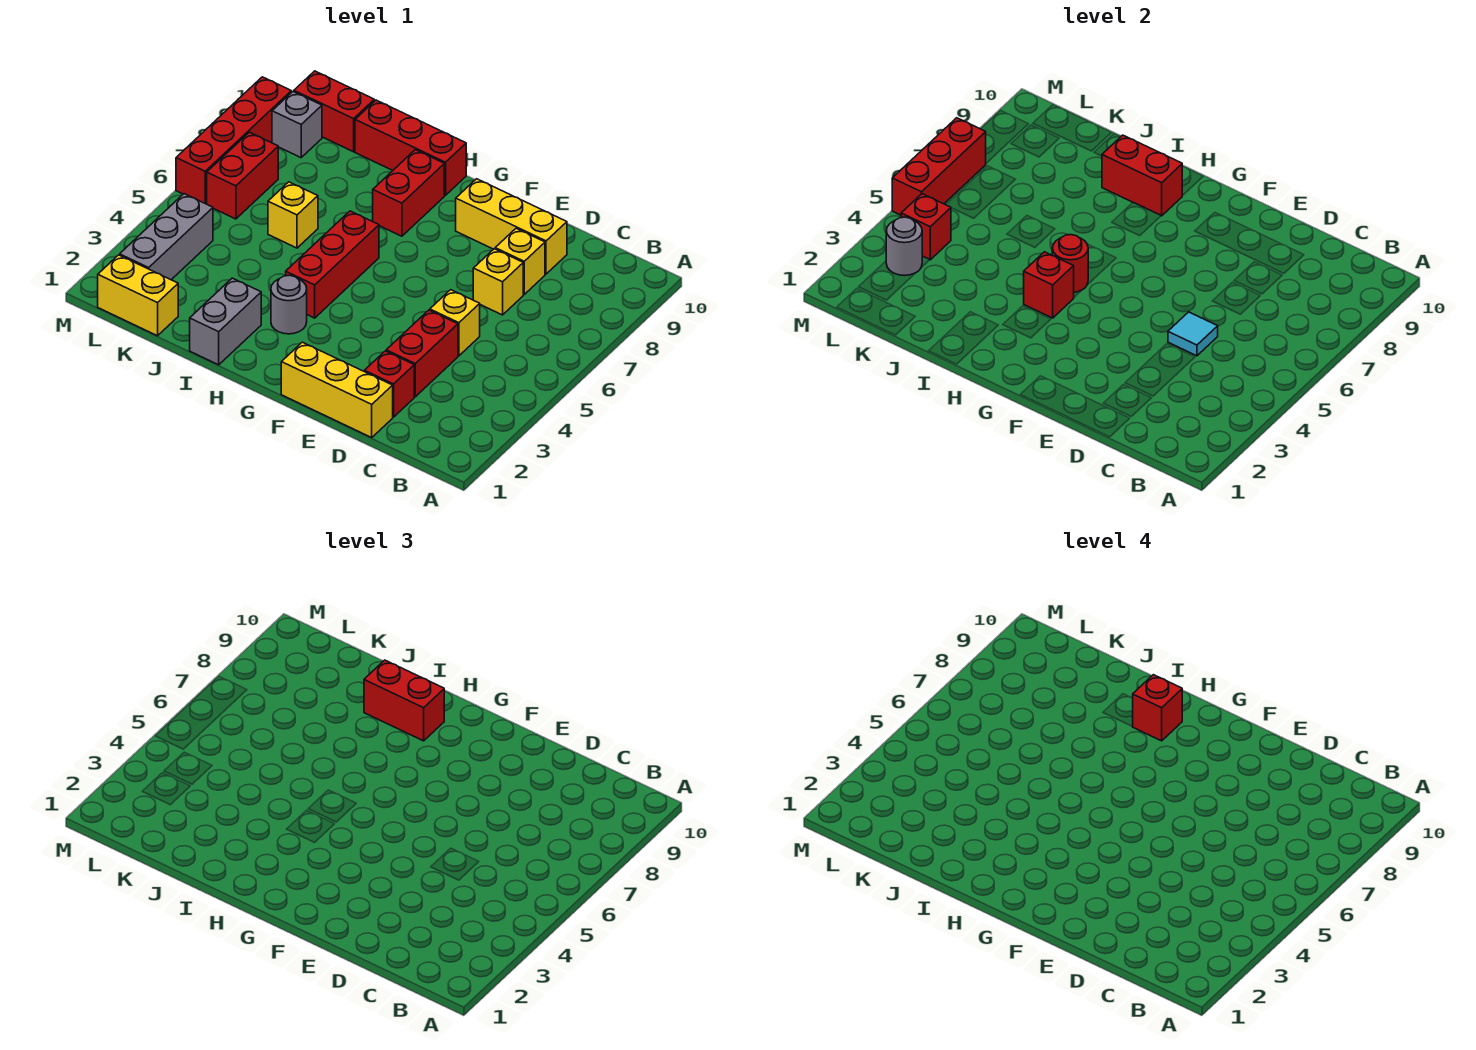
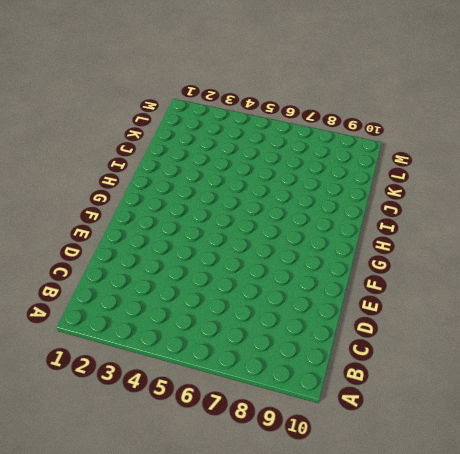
none -> yellow brick D1:F1 level 1
none -> red brick D2 level 1
none -> red brick D3:D4 level 1

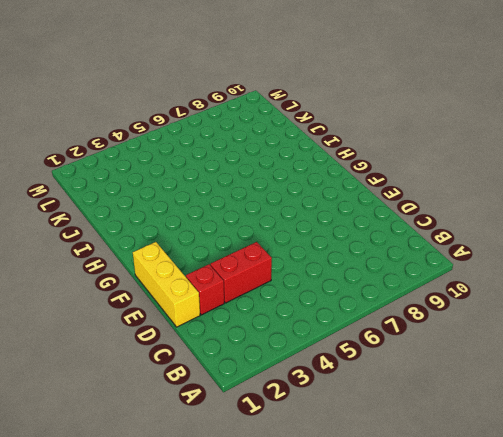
none -> yellow brick D5 level 1
none -> yellow brick D7 level 1
none -> yellow brick D8 level 1

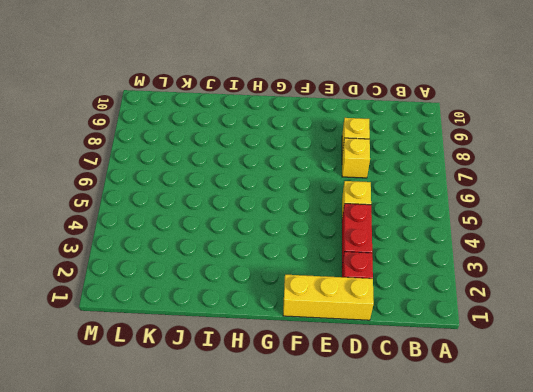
none -> yellow brick D9:F9 level 1
none -> grey round brick H3 level 1
none -> red brick H4:H6 level 1

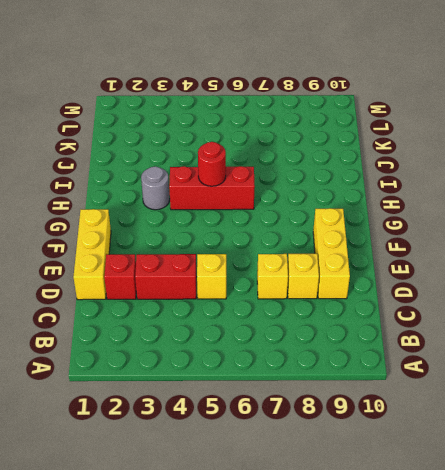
none -> red brick H8:H9 level 1
none -> red brick H10:J10 level 1
none -> grey brick I1:I2 level 1

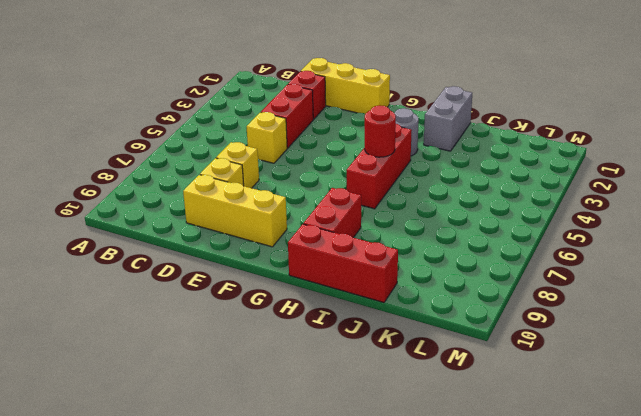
none -> yellow brick J6 level 1
none -> yellow brick K1:L1 level 1
none -> red brick K10:L10 level 1

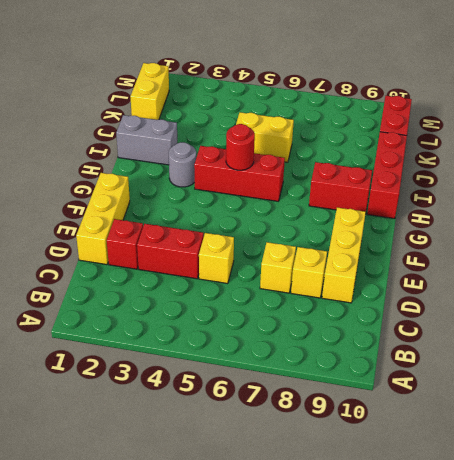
yellow brick J5:J6 level 1 -> yellow brick J6 level 1
none -> grey brick L2:L4 level 1
none -> red brick L6:L7 level 1
none -> grey brick L9 level 1

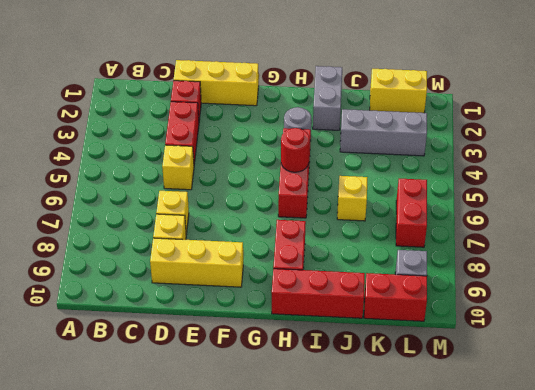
grey brick J3:L3 level 1 -> grey brick L2:L4 level 1
none -> red brick M6:M9 level 1
none -> cyan tile D5 level 2
none -> red brick H4 level 2

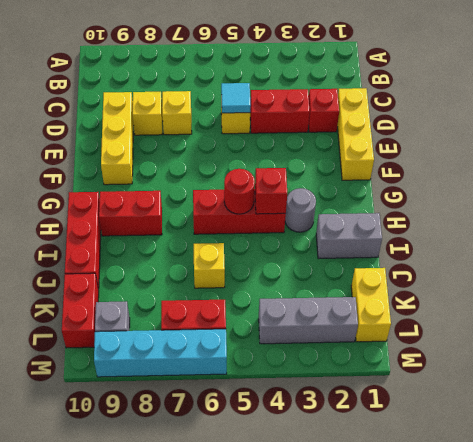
cyan brick M6:M9 level 1 -> red brick M6:M9 level 1
none -> red brick H9:I9 level 2
none -> grey round brick L3 level 2
none -> red brick L4 level 2

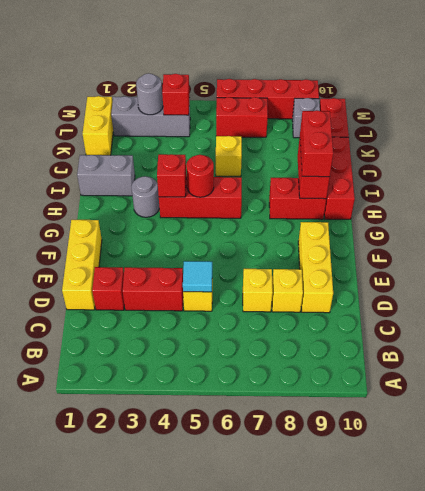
none -> red brick M5:M7 level 2
none -> red brick H9 level 4

